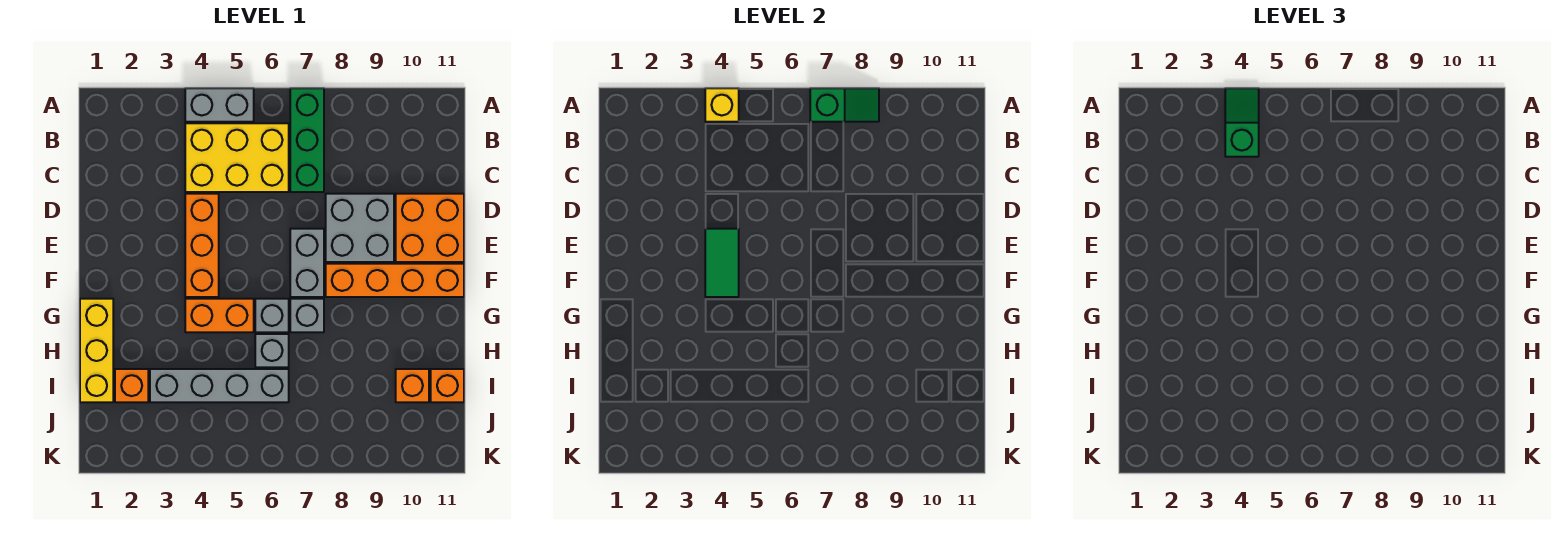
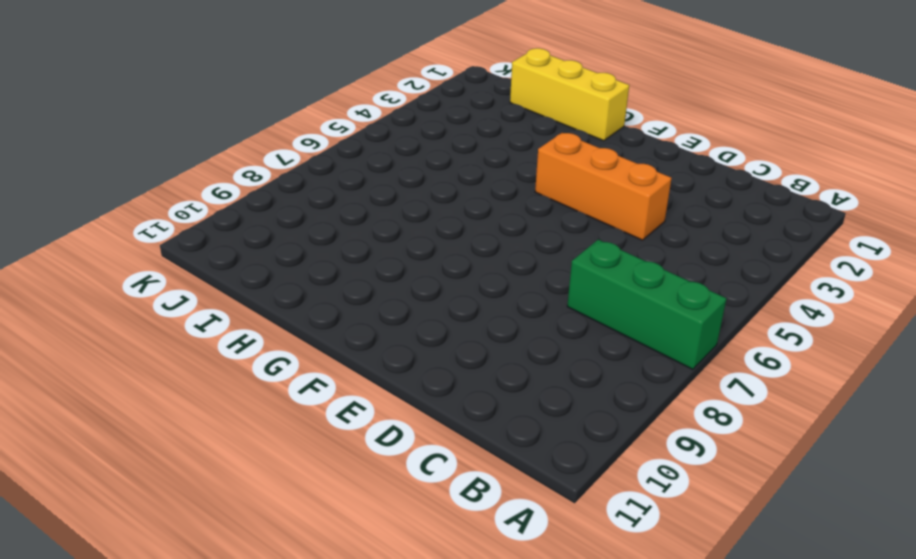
none -> grey brick A4:A5 level 1
none -> yellow brick B4:C6 level 1
none -> grey brick D8:E9 level 1

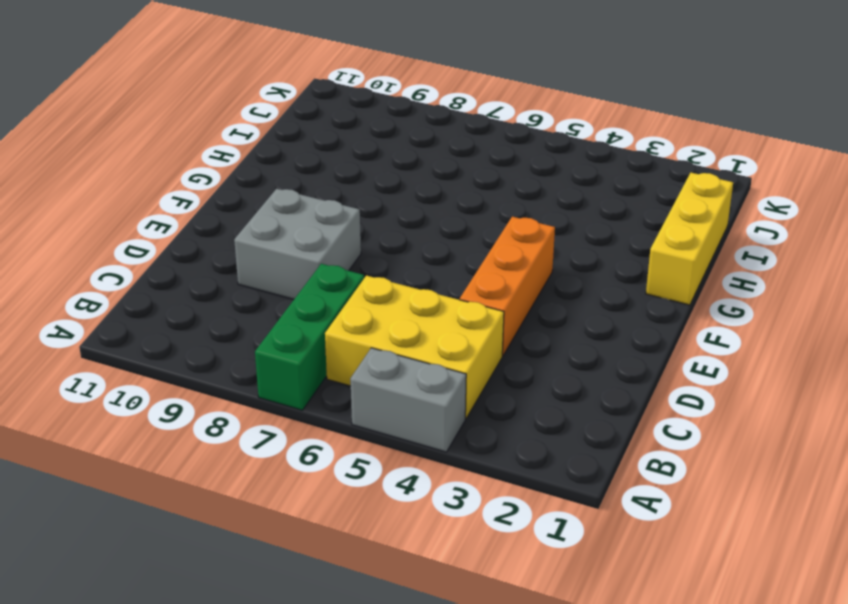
none -> orange brick D10:E11 level 1
none -> grey brick E7:F7 level 1
none -> orange brick F8:F11 level 1

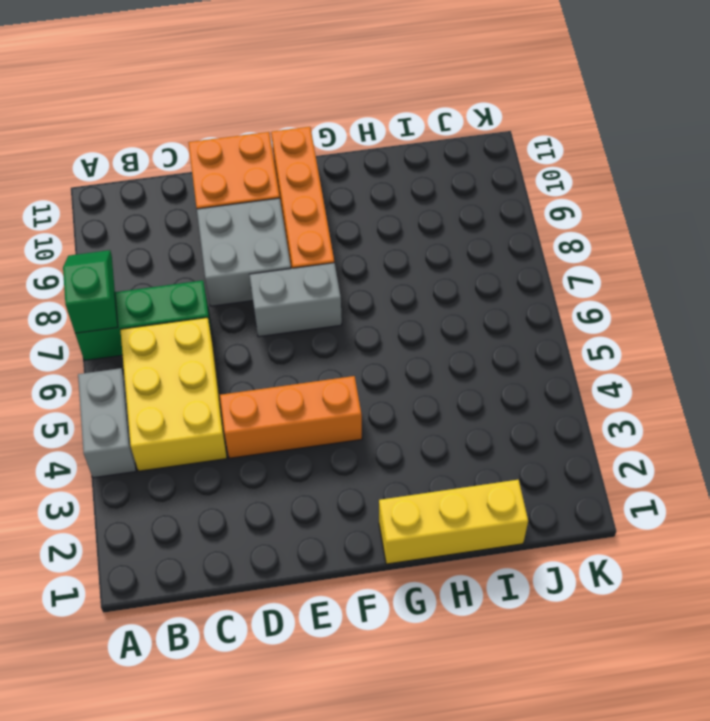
none -> orange brick G4:G5 level 1
none -> grey brick G6 level 1
none -> grey brick G7 level 1

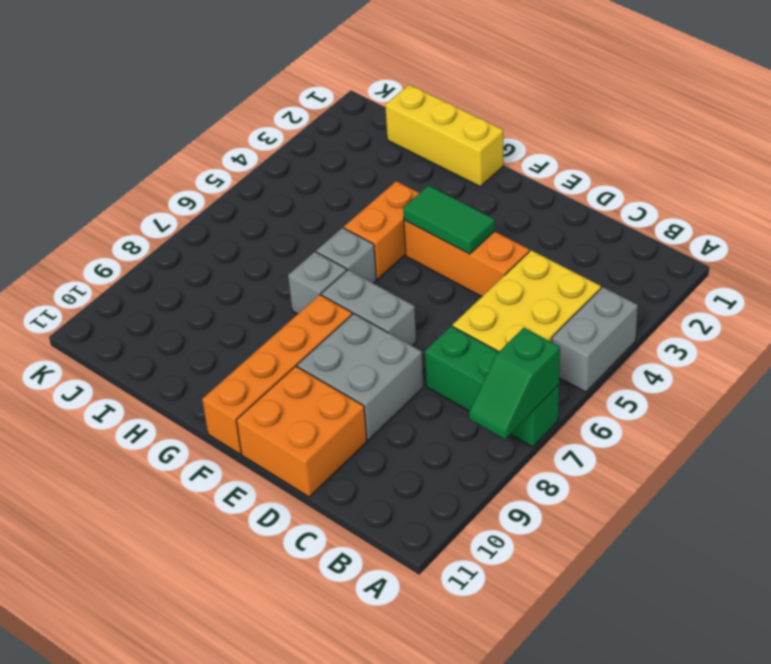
none -> grey brick H6 level 1
none -> orange brick I2 level 1
none -> grey brick I3:I6 level 1

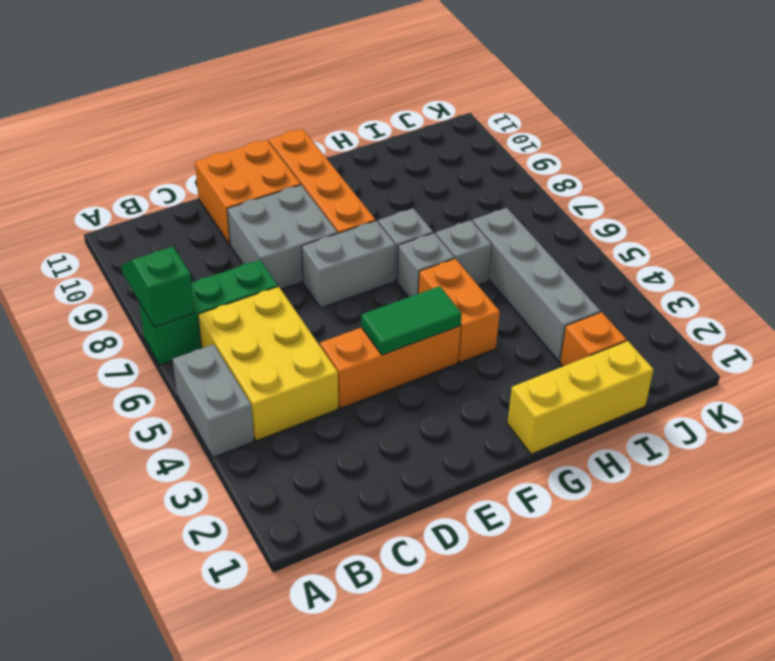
none -> orange brick I10 level 1
none -> orange brick I11 level 1
none -> yellow brick A4 level 2

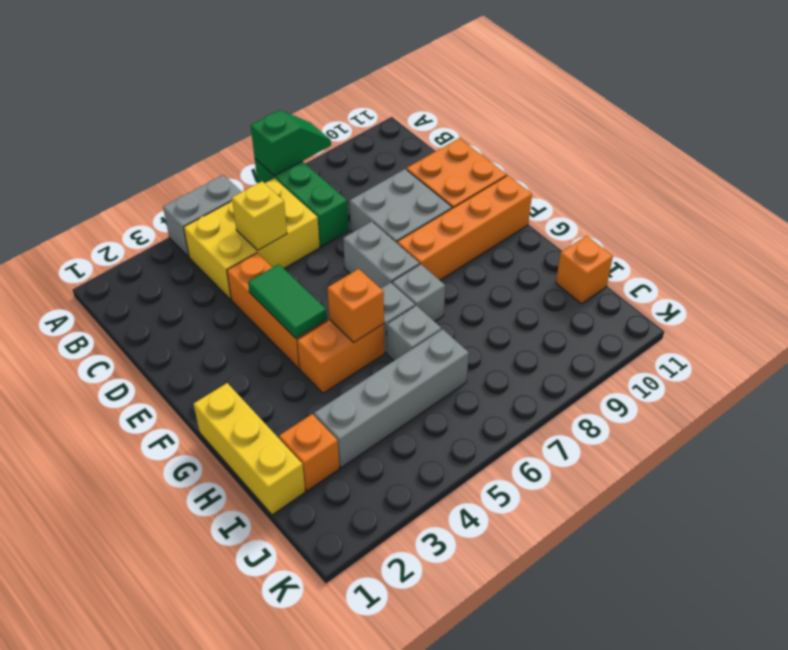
yellow brick C5 level 2 -> yellow brick A4 level 2
orange brick G5 level 2 -> orange brick I10 level 1
none -> green slope A4:B4 level 3 top B

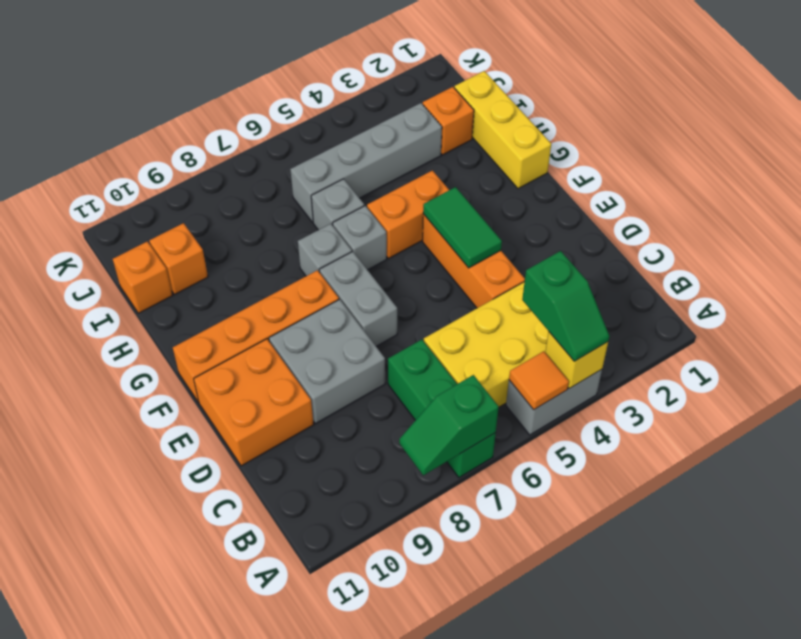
orange tile A5 level 2 -> none

